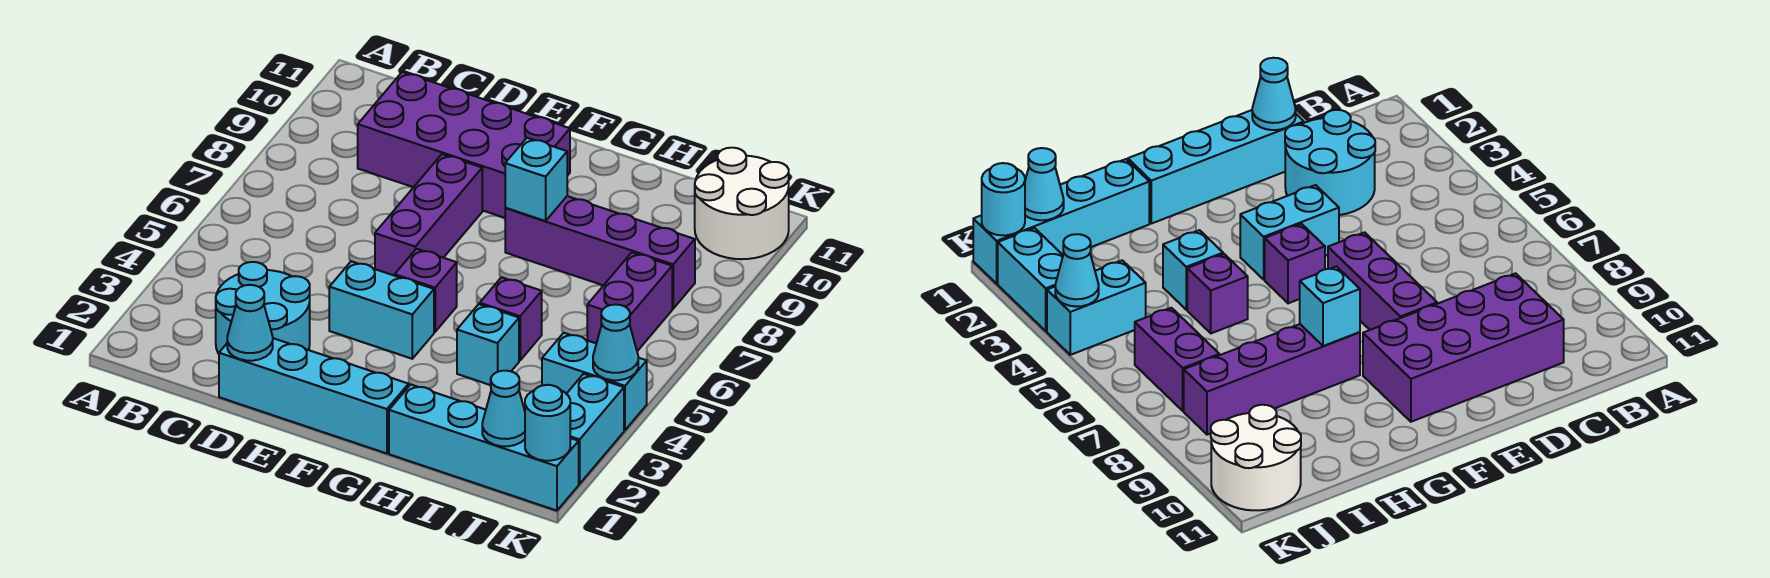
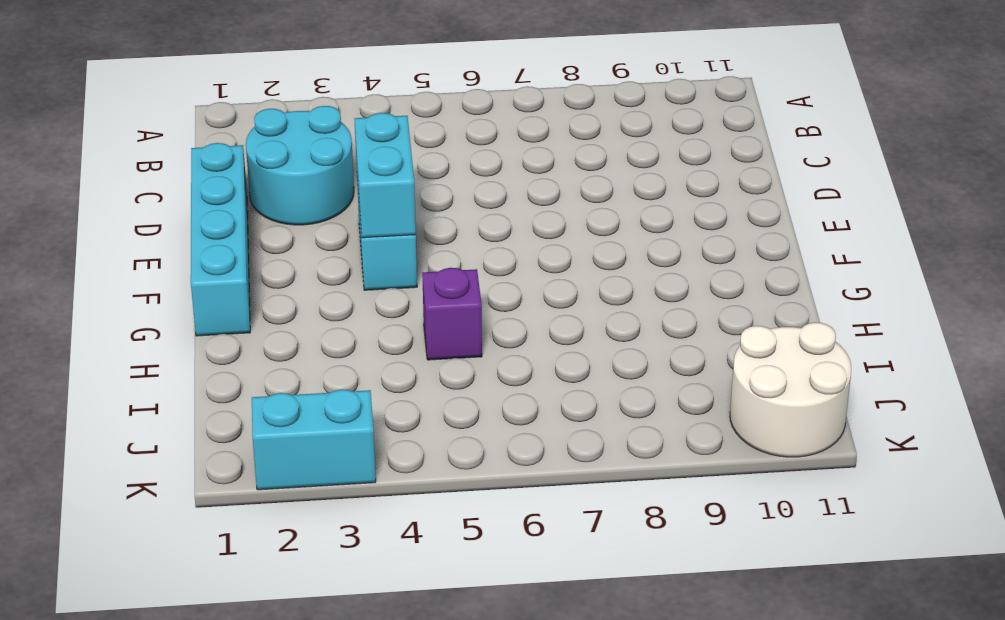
cyan brick E4:F4 level 2 -> cyan brick J4:K4 level 1
none -> purple brick C9:F10 level 1
none -> purple brick E6:E8 level 1
none -> purple brick F5 level 1

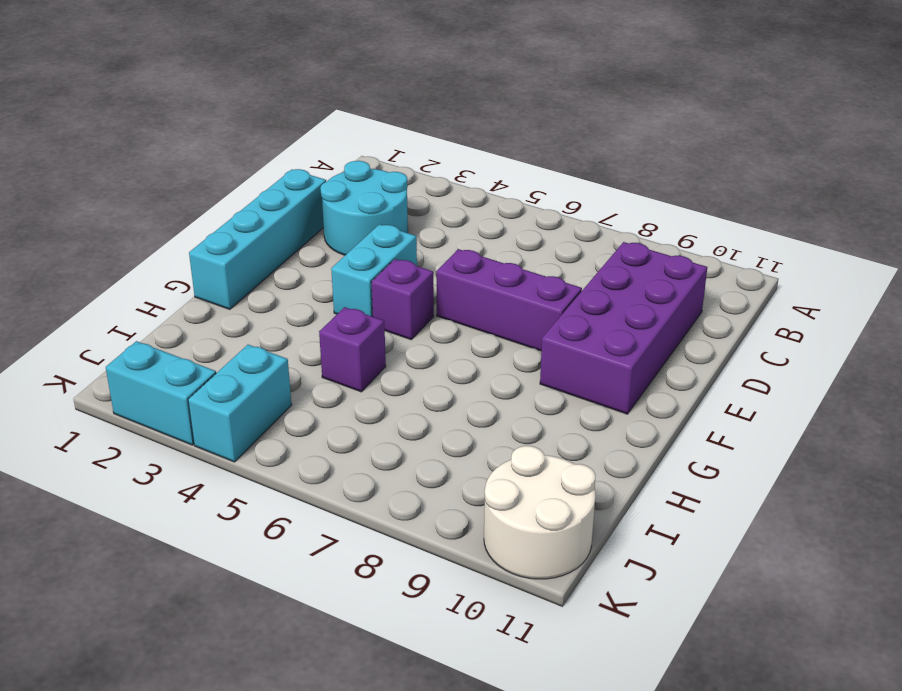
none -> purple brick G8:J8 level 1
none -> cyan brick H1:K1 level 1
none -> cyan brick H4 level 1

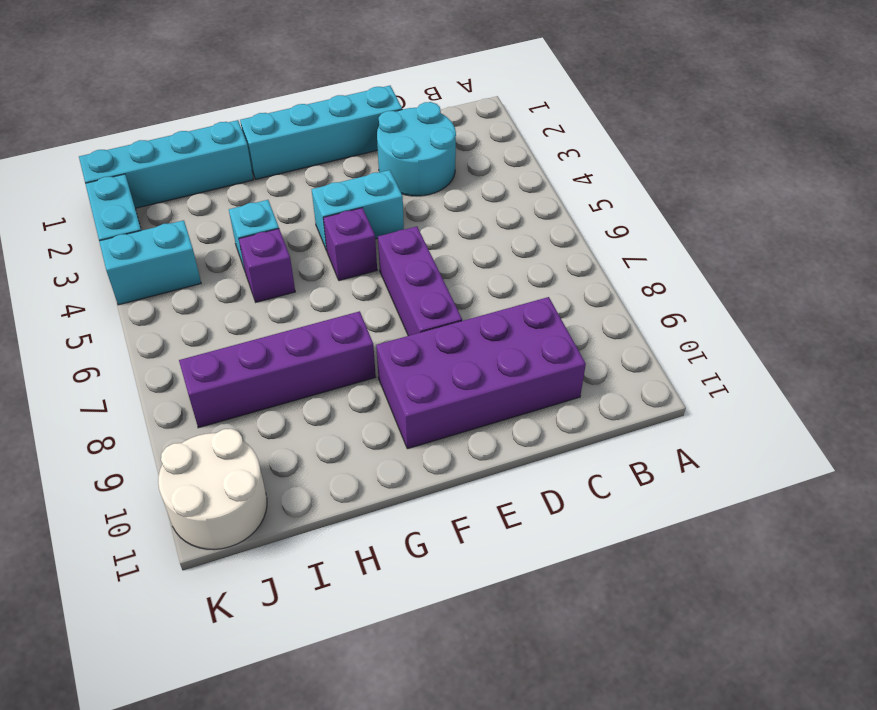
none -> purple brick J6:J7 level 1
none -> cyan cone D1 level 2
none -> cyan brick G8 level 2

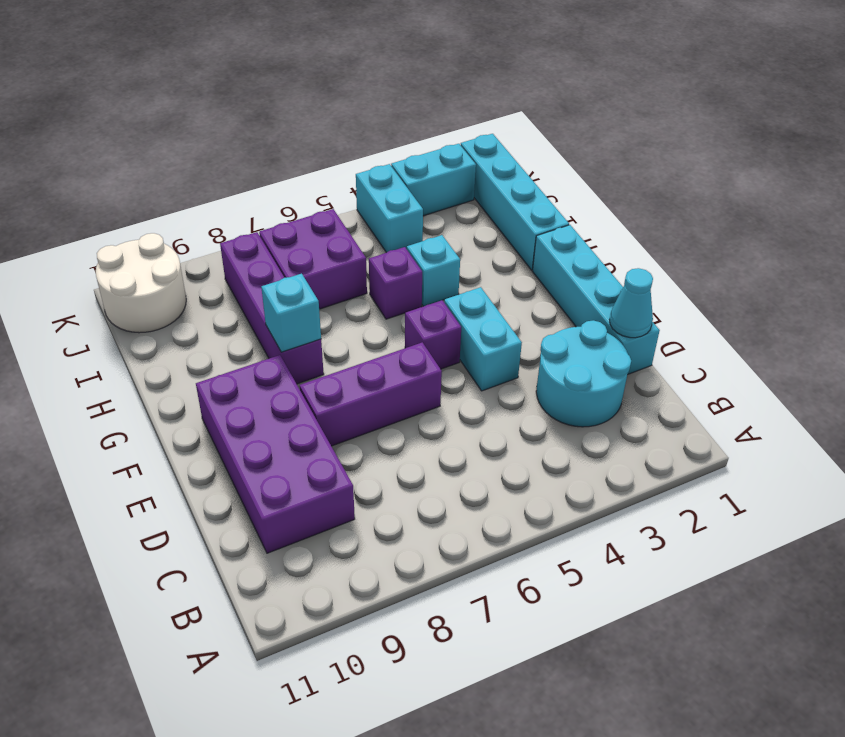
purple brick I6:J7 level 1 -> purple brick J6:J7 level 1
none -> cyan cone J1 level 2
none -> cyan round brick K1 level 2
none -> cyan cone K4 level 2

